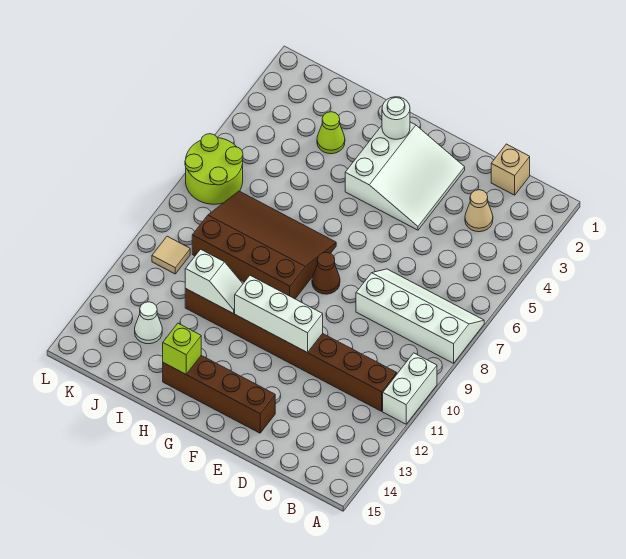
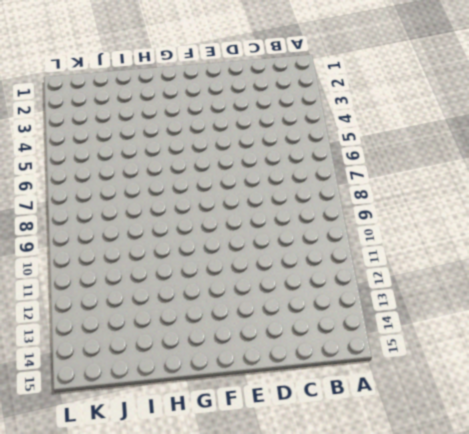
none -> white slope A7:D8 level 1 top 8
none -> white brick A10:A11 level 1
none -> brown brick B11:I11 level 1

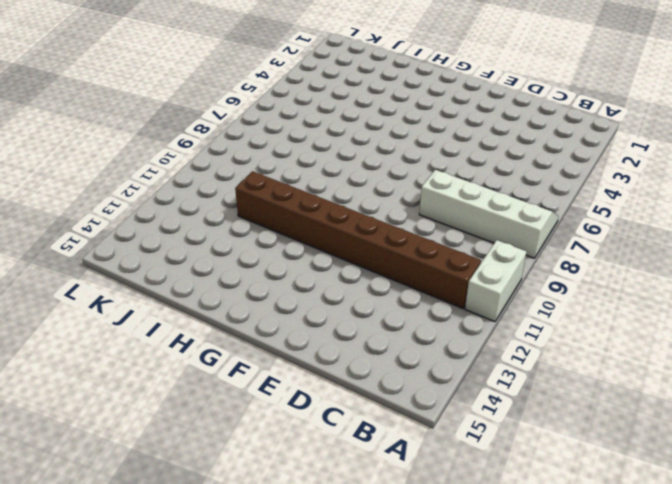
none -> tan brick C1 level 1
none -> tan cone C3 level 1
none -> white slope E2:G4 level 1 top G

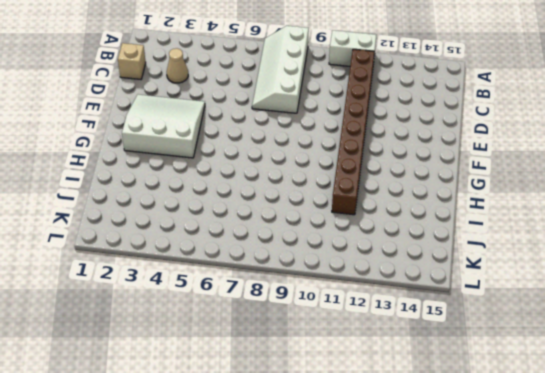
none -> brown brick E14:H14 level 1
none -> brown cone F8 level 1
none -> brown slope G7:J9 level 1 top 9

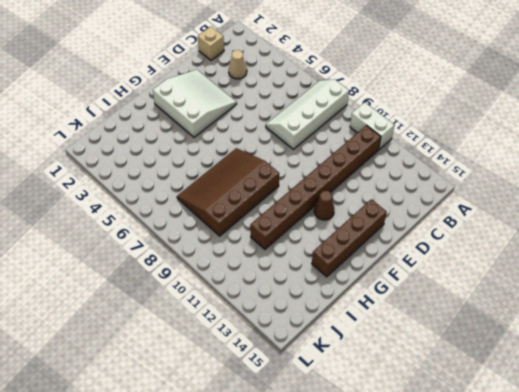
brown cone F12 level 1 -> brown cone F8 level 1
none -> lime cone I3 level 1
none -> white cone J13 level 1
none -> lime round brick K6:L7 level 1

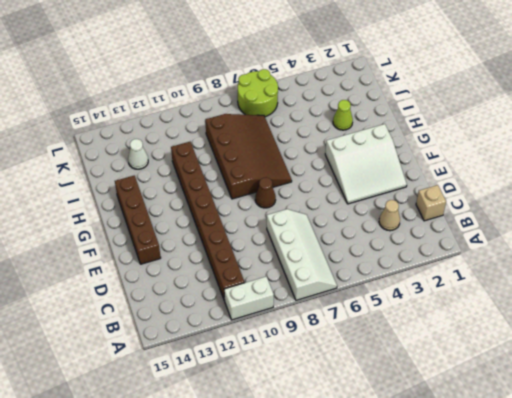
none -> tan tile K10 level 1
none -> white brick E11:G11 level 2
none -> white round brick G2 level 2

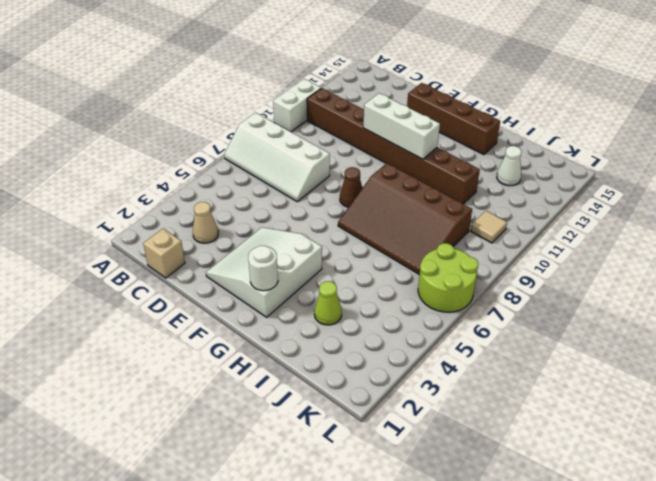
none -> white slope H11:I11 level 2 top I
none -> lime brick H14 level 2

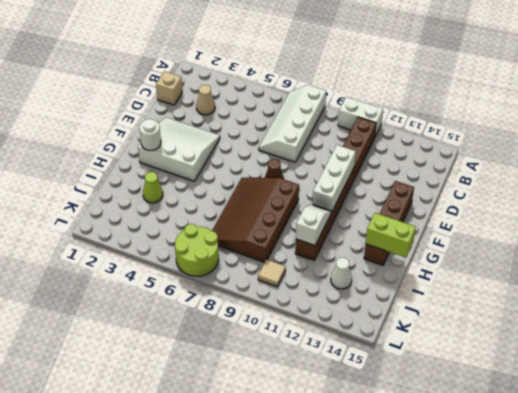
lime brick H14:H15 level 2 -> lime brick H14 level 2

